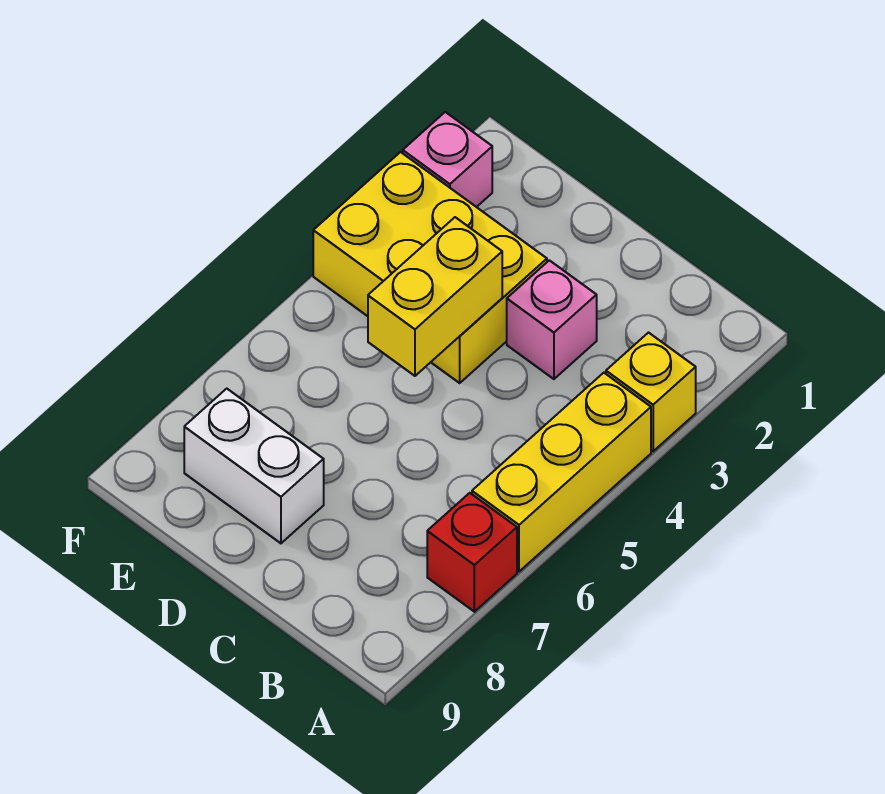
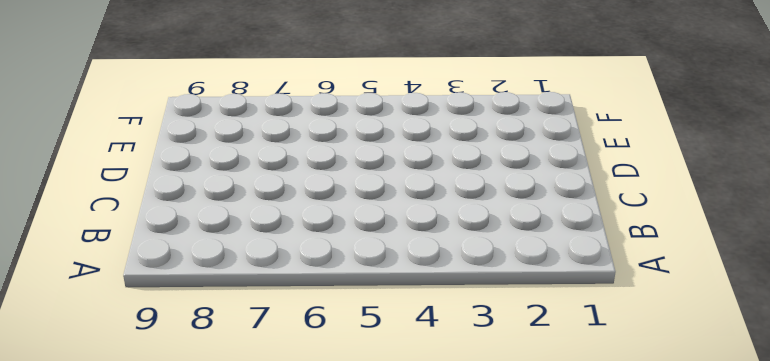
none -> yellow brick A3 level 1
none -> yellow brick A4:A6 level 1

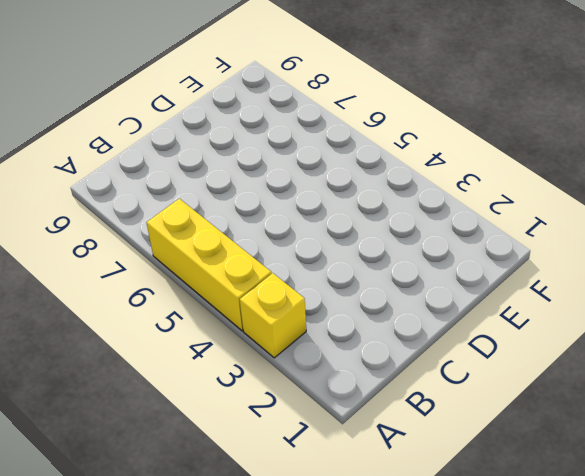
none -> red brick A7 level 1
none -> pink brick C3 level 1

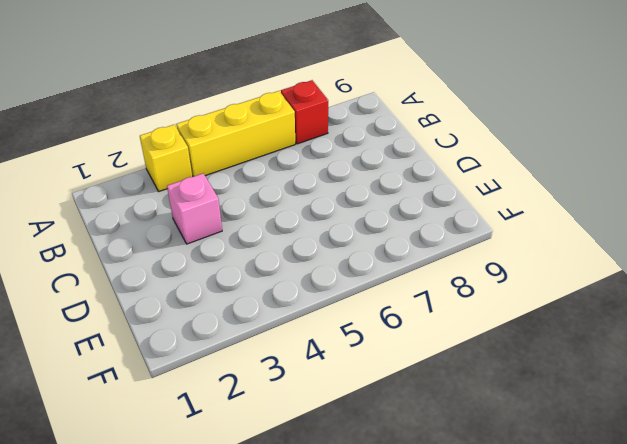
none -> yellow brick D3:F4 level 1
none -> white brick D8:E8 level 1

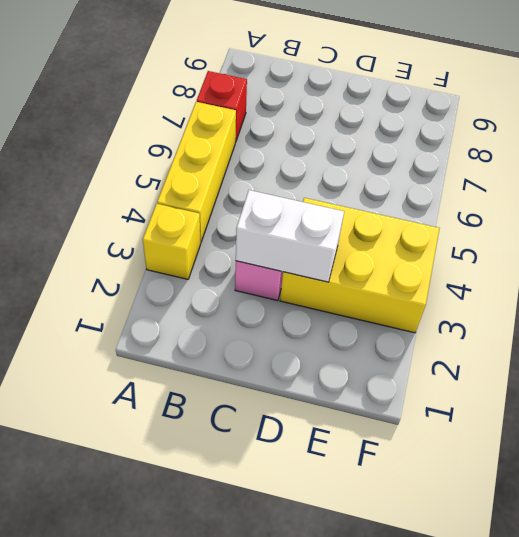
white brick C3:D3 level 2 -> white brick D8:E8 level 1
none -> pink brick F2 level 1
none -> yellow brick D4:D5 level 2

